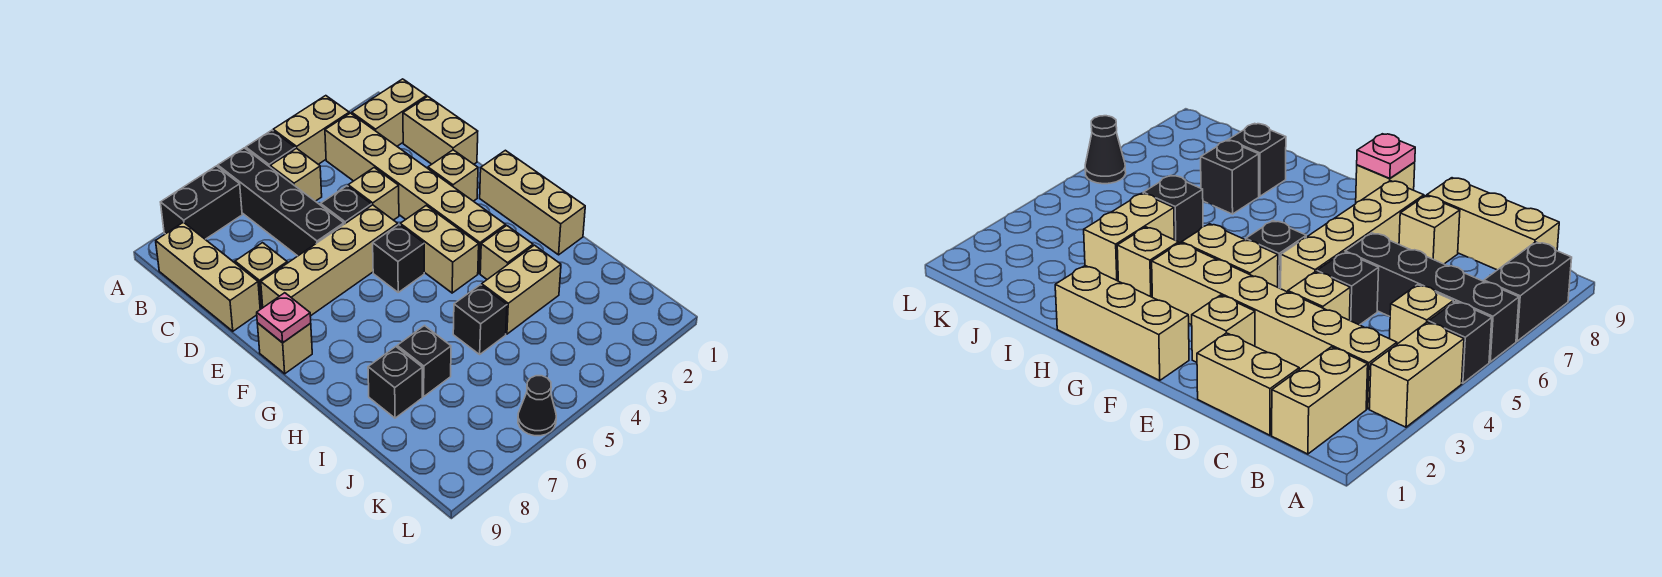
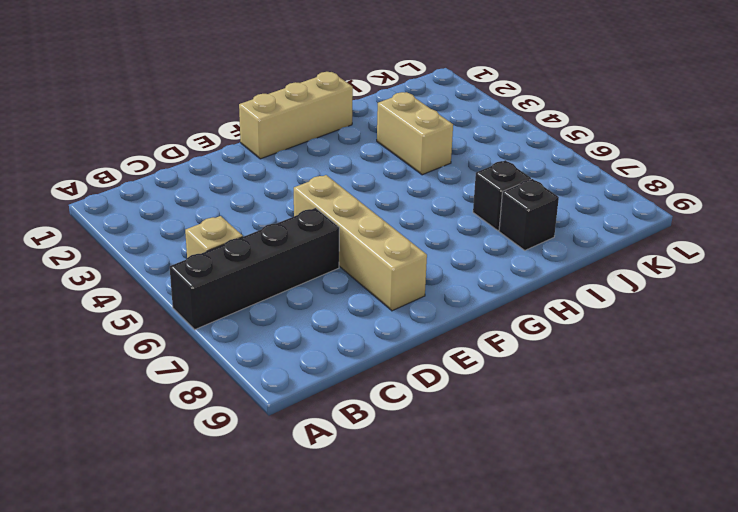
none -> tan brick A3:A4 level 1
none -> black brick A5 level 1
none -> black brick A7:A8 level 1

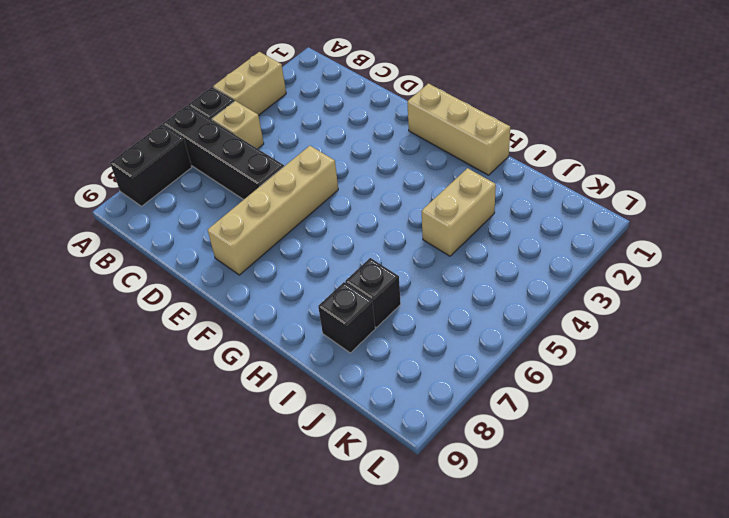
none -> tan brick B1:B2 level 1
none -> tan brick B3:G3 level 1
none -> tan brick B9:D9 level 1

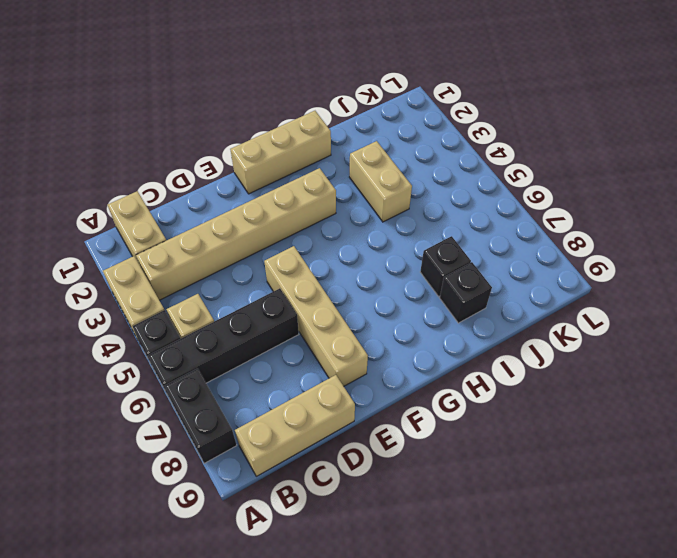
none -> tan brick C1:D1 level 1
none -> tan brick D4 level 1
none -> black brick D5 level 1

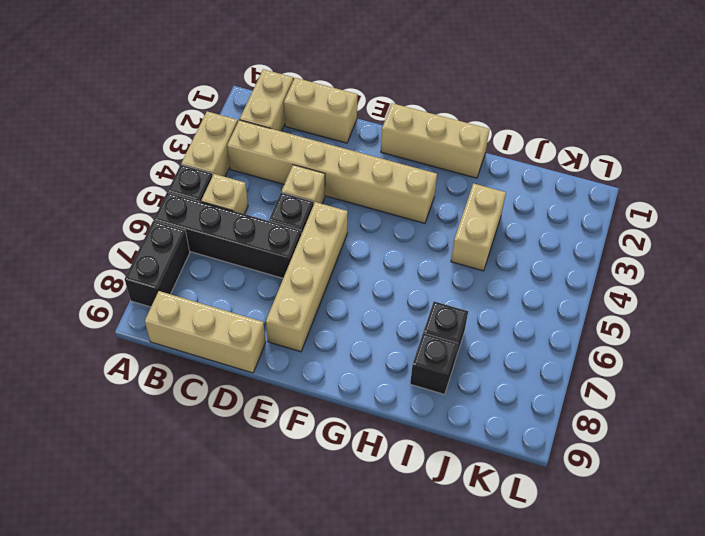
none -> tan brick D8 level 1
none -> tan brick E2 level 1
none -> tan brick F4:G4 level 1

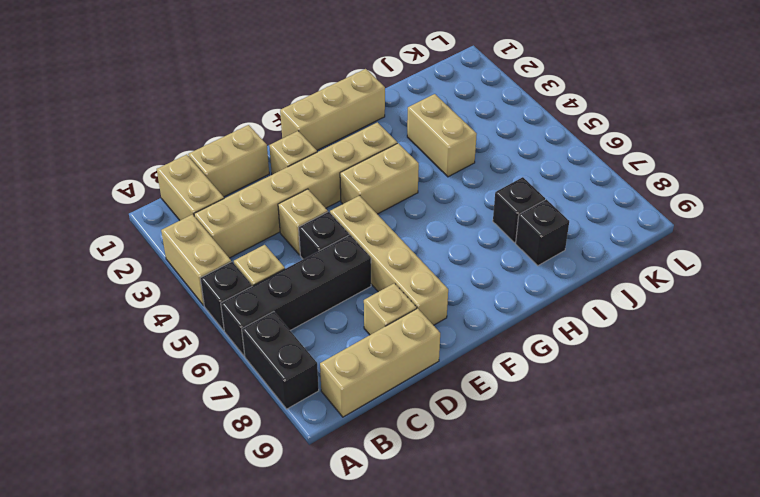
none -> black brick F5 level 1
none -> tan brick F9 level 1
none -> tan brick H3 level 1

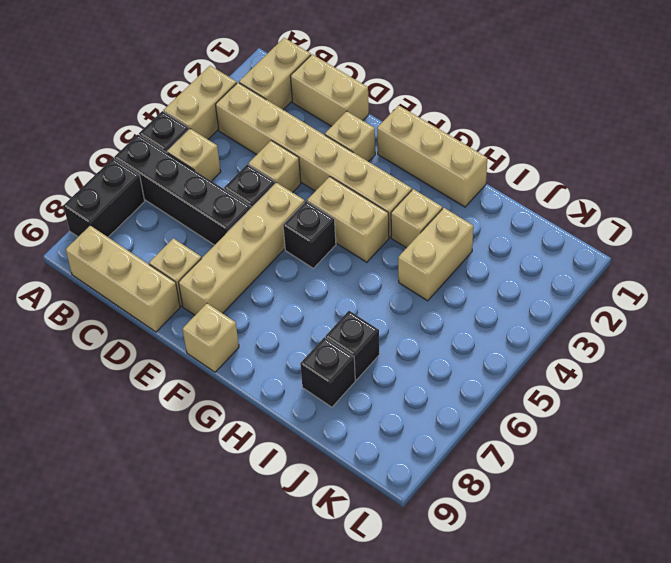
none -> black brick I5 level 1
none -> black cone L6 level 1
none -> pink plate F9 level 2

